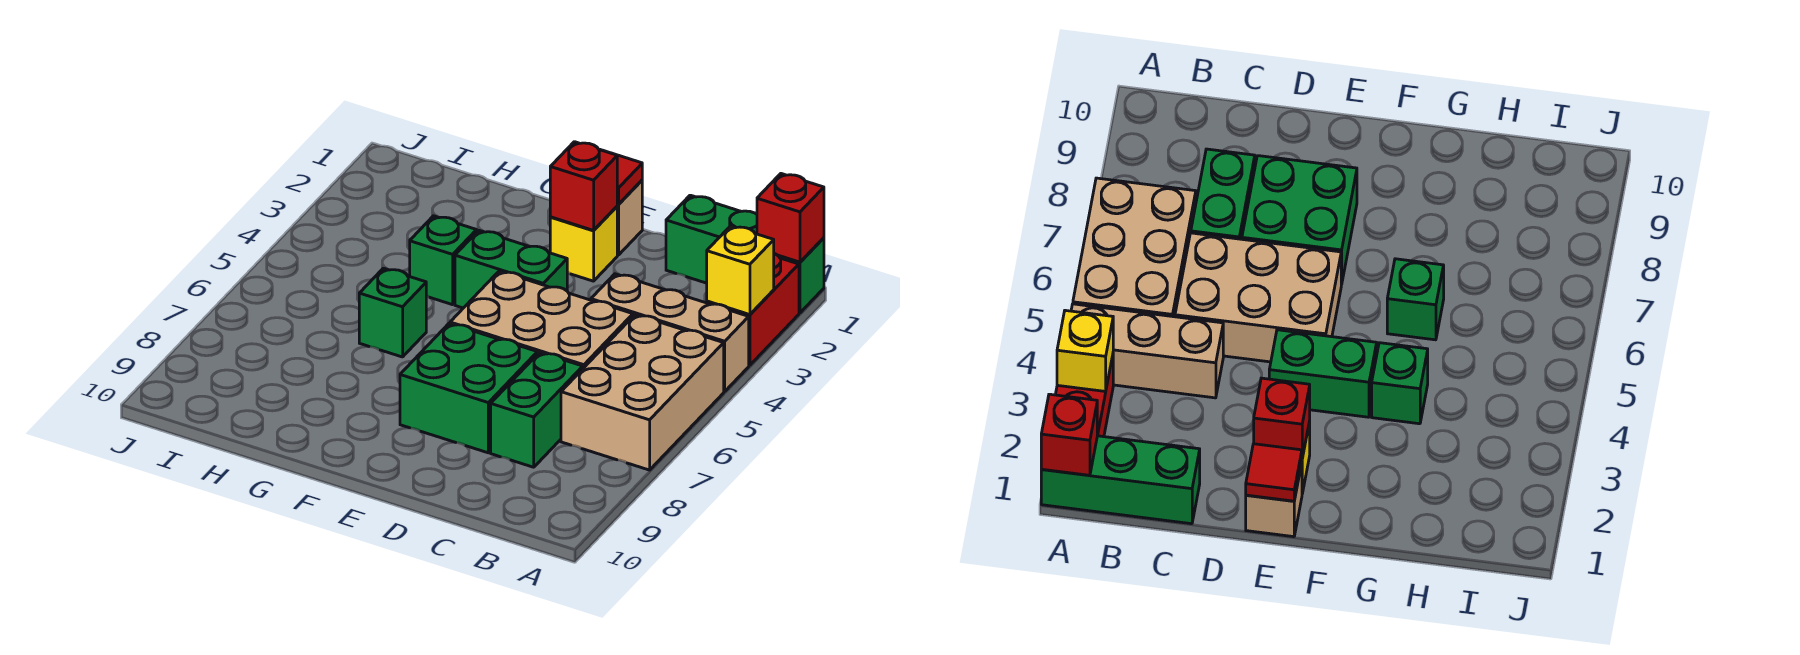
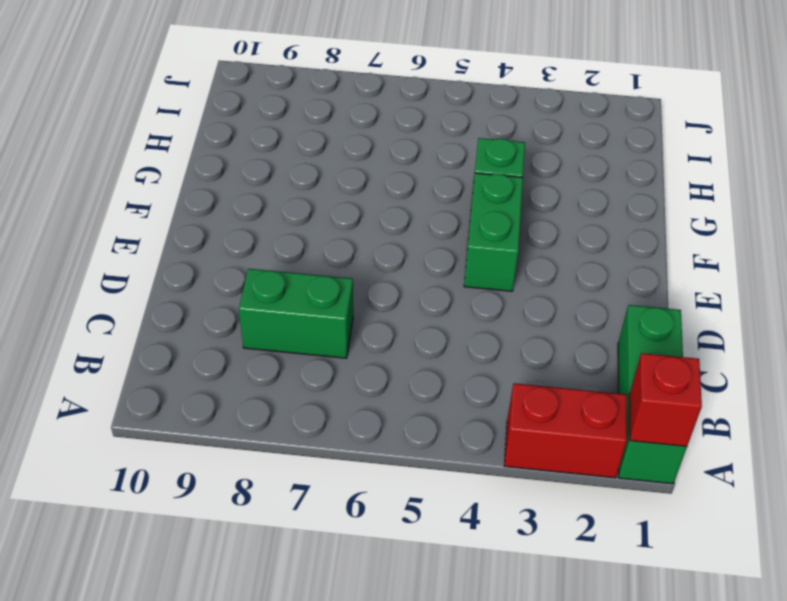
none -> tan brick A4:C4 level 1
none -> tan brick A5:B7 level 1
none -> tan brick C5:E6 level 1

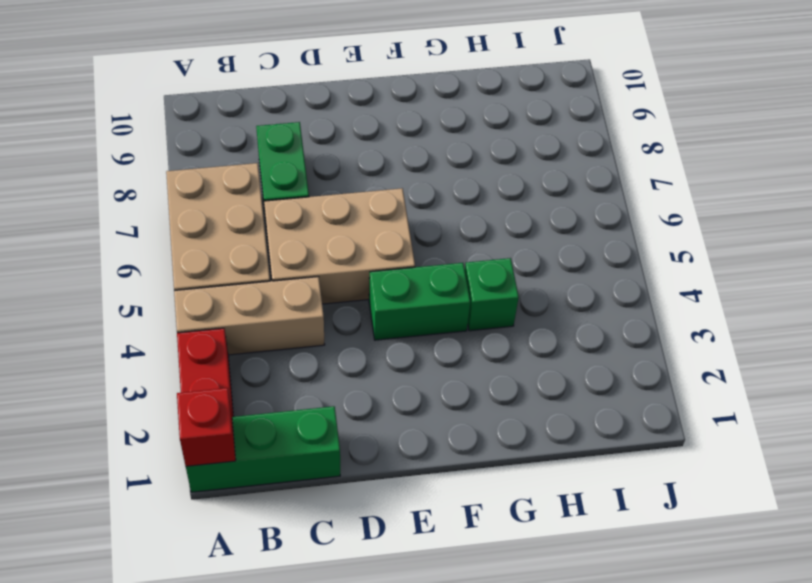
none -> green brick D7:E8 level 1
none -> tan brick E1 level 1
none -> yellow brick E2 level 1

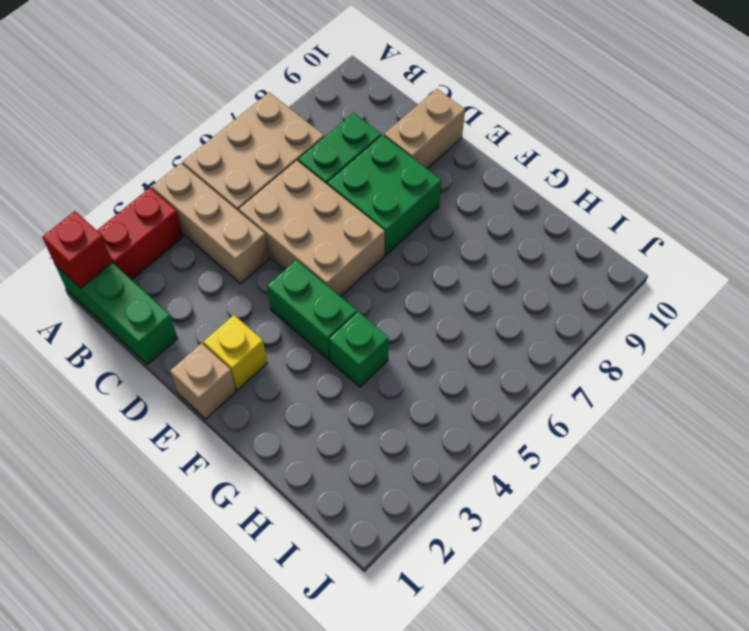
tan brick D9:D10 level 1 -> none
none -> green brick G6 level 1
none -> yellow brick A3 level 2
none -> red tile E1 level 2

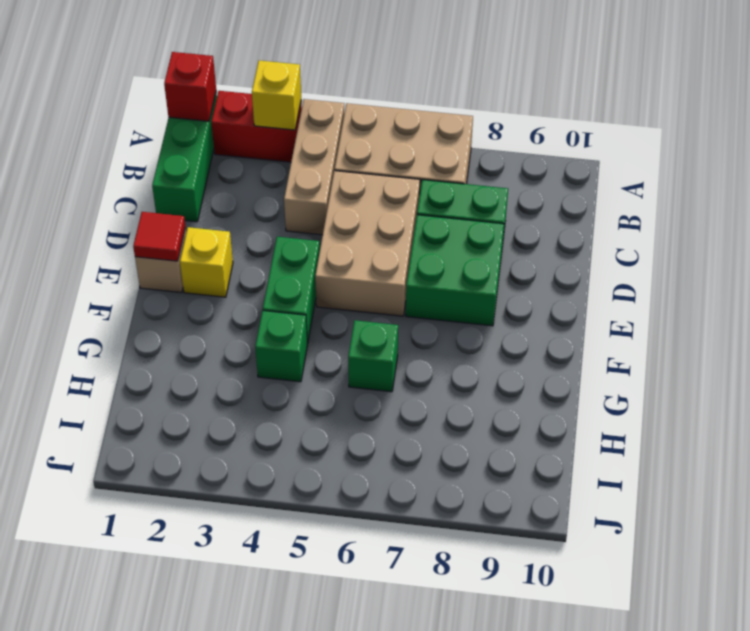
none -> red brick E2 level 2

